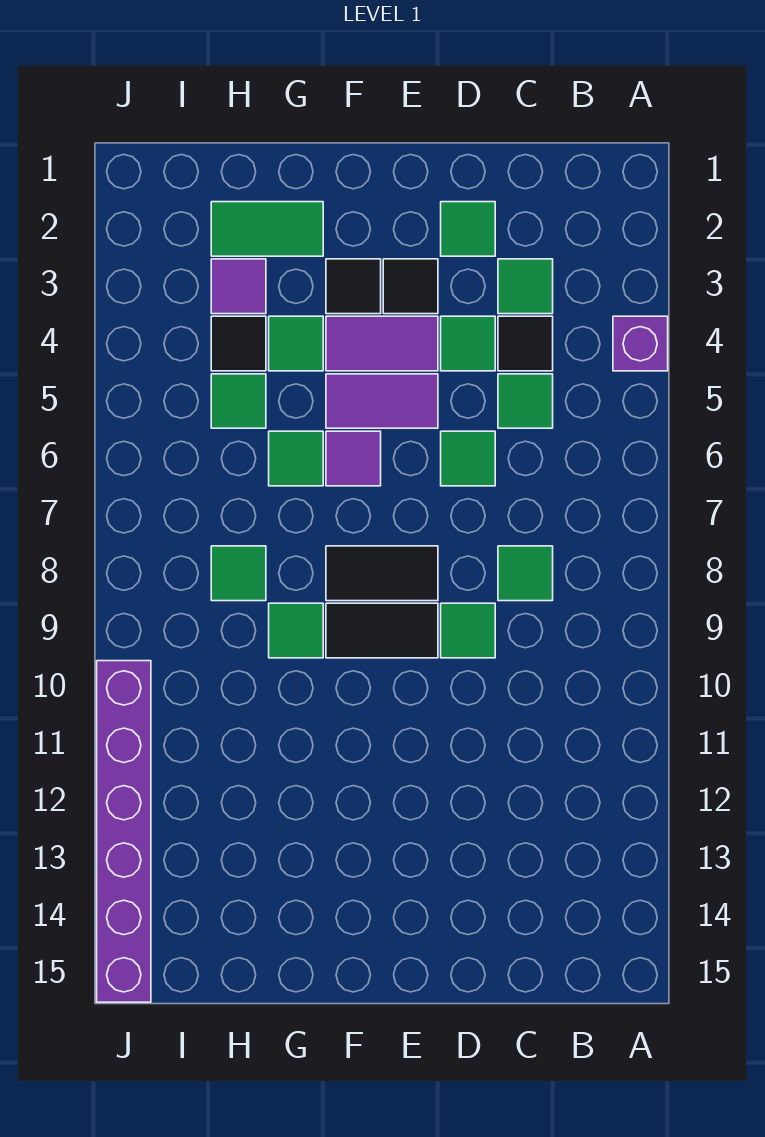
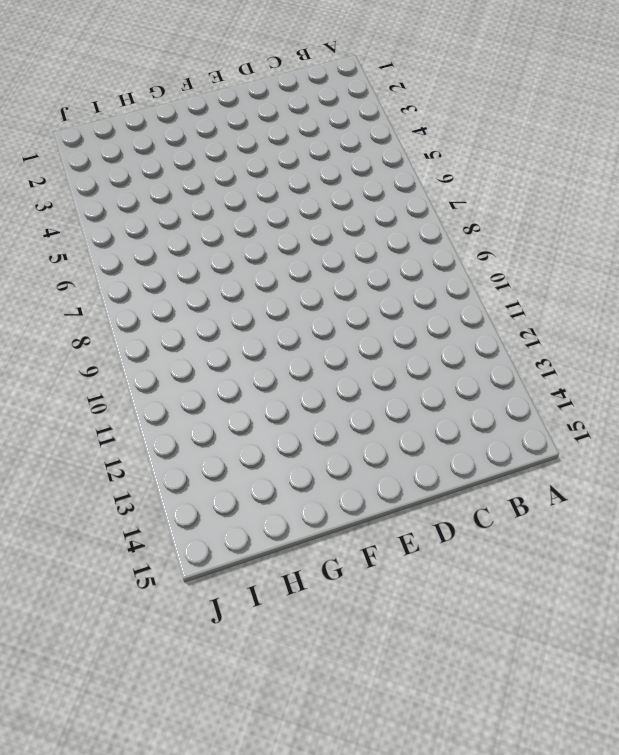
none -> purple brick A4 level 1
none -> green tile C3 level 1
none -> black tile C4 level 1

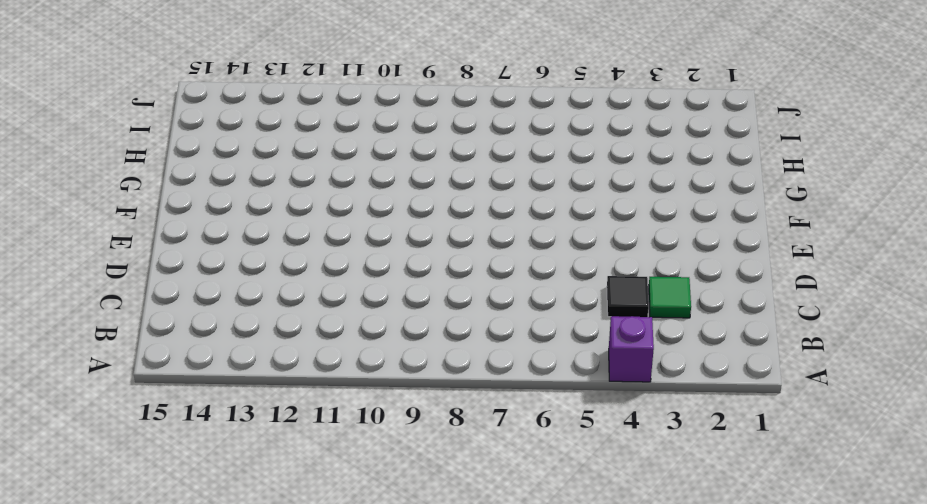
none -> green tile C5 level 1
none -> green tile C8 level 1
none -> green tile D2 level 1

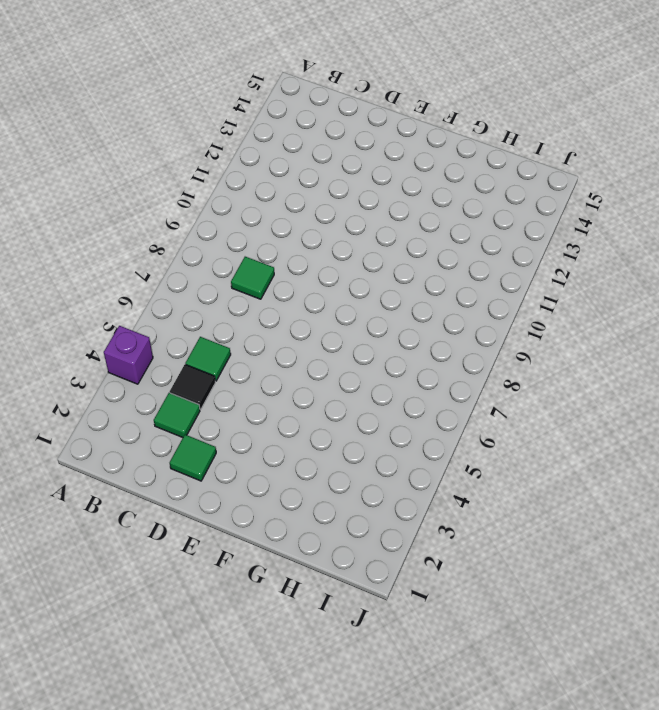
none -> green tile D4 level 1
none -> green tile D6 level 1
none -> green tile D9 level 1

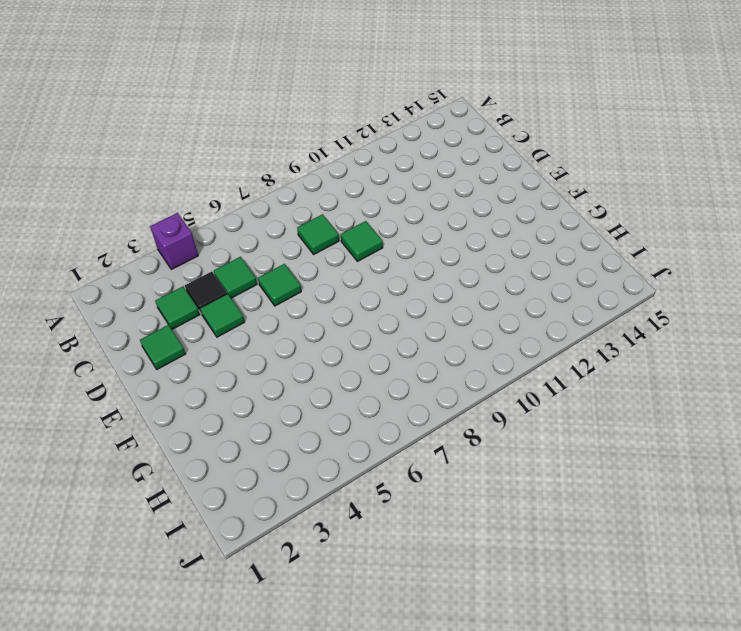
none -> black tile E3 level 1
none -> purple tile E4:F4 level 1
none -> purple tile E5:F5 level 1

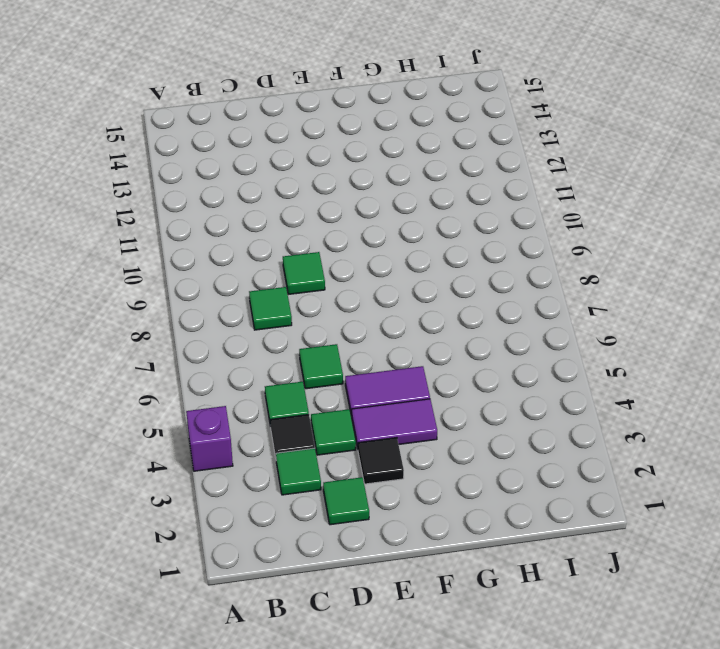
none -> black tile E8:F8 level 1
none -> black tile E9:F9 level 1
none -> black tile F3 level 1

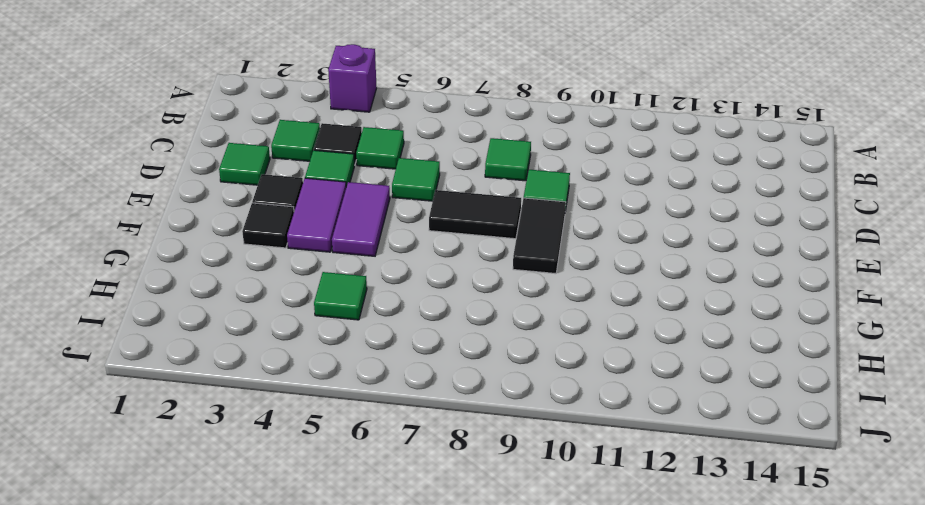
black tile E7:E8 level 1 -> black tile E8:F8 level 1
none -> purple tile F6 level 1
none -> green tile G2:H2 level 1
none -> green tile G4 level 1

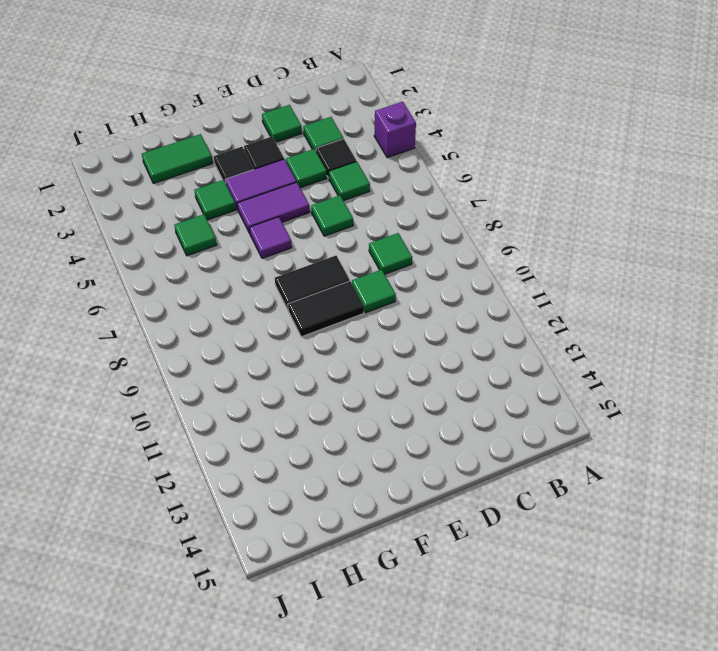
none -> green tile G6 level 1
none -> green tile G9 level 1
none -> purple tile H3 level 1

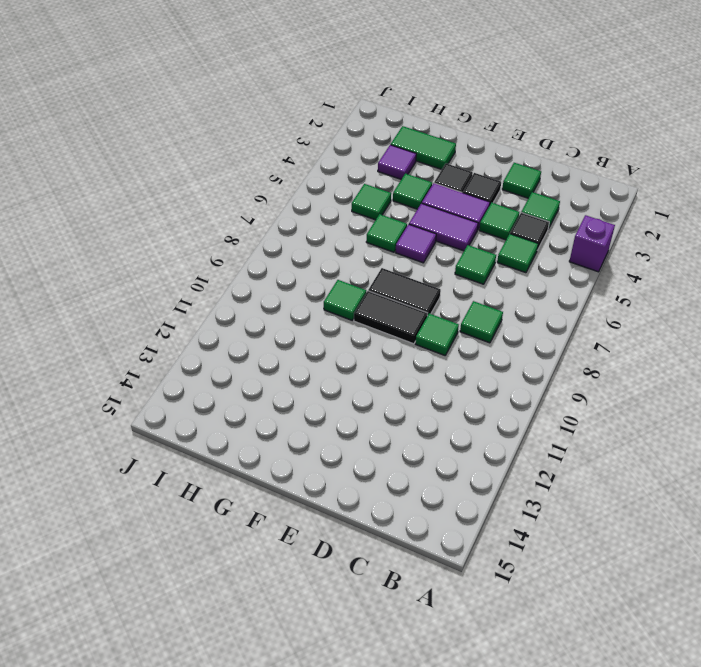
none -> black tile H4 level 1
none -> green tile H8 level 1
none -> purple brick J10:J15 level 1

